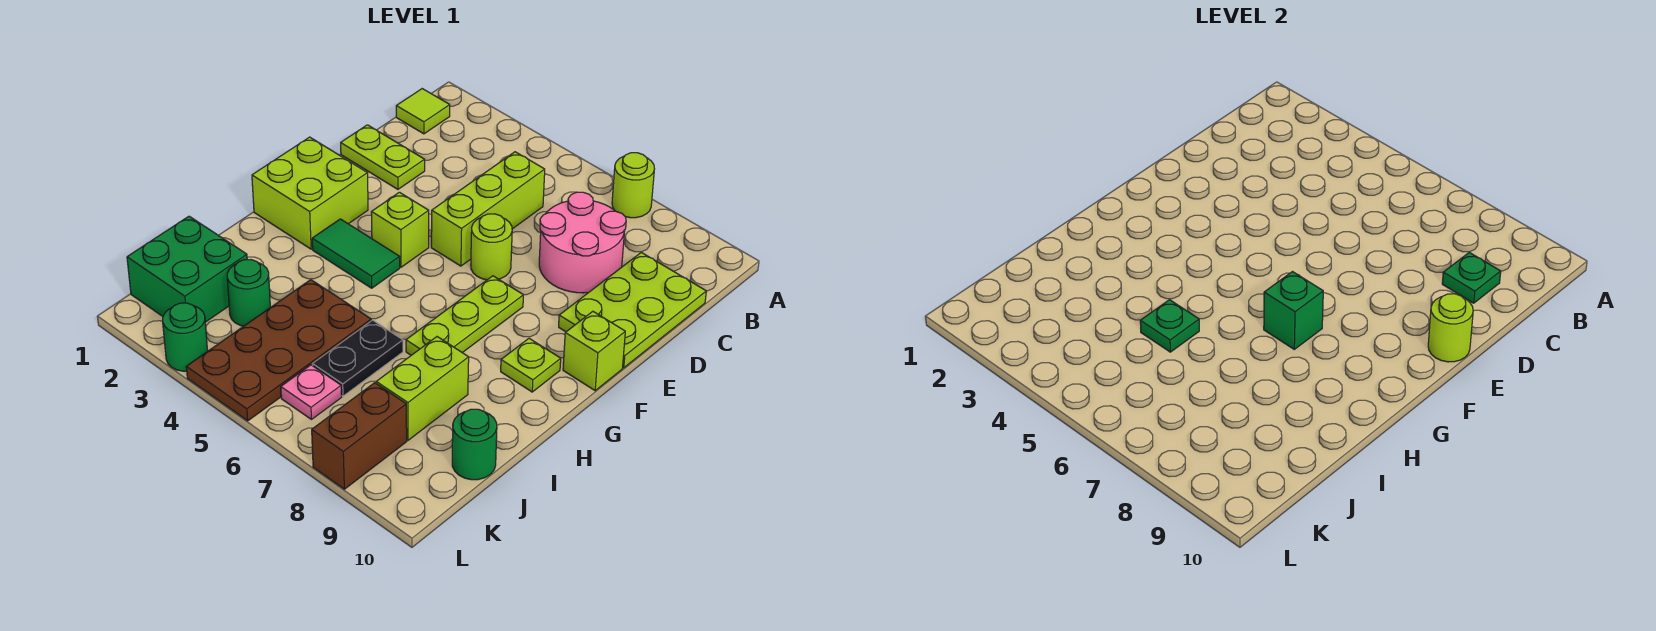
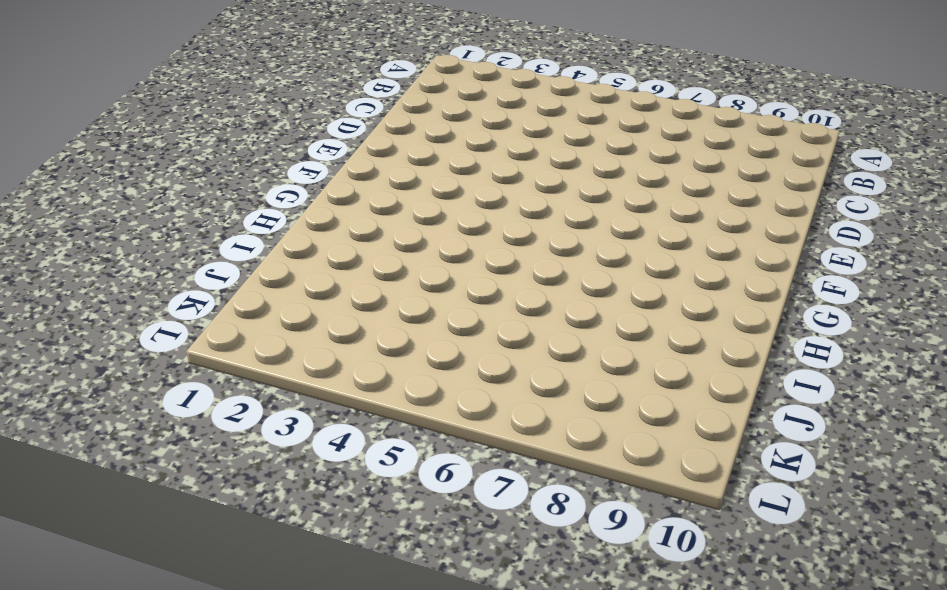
none -> lime round brick A7 level 1
none -> lime tile B1 level 1
none -> lime brick C5:E5 level 1

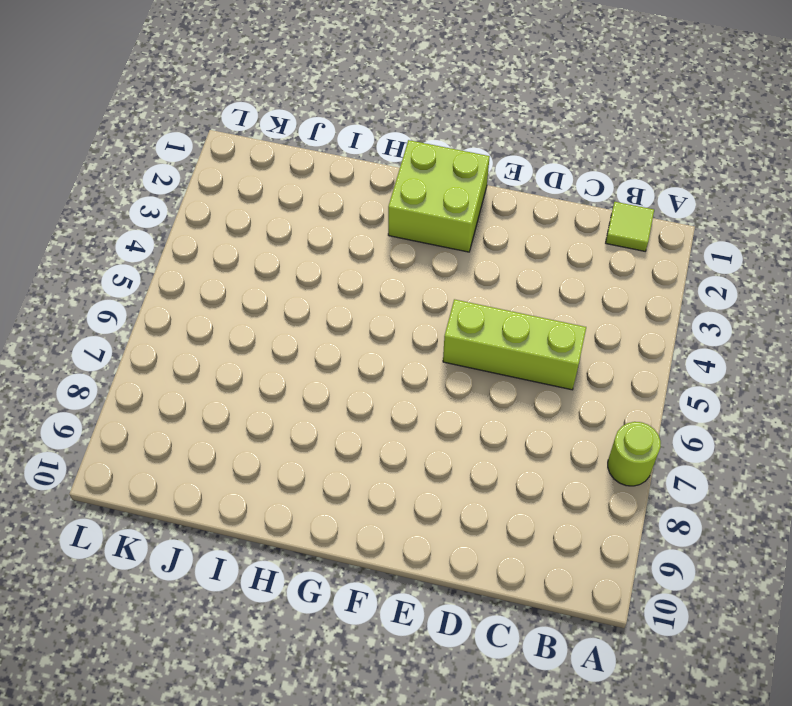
none -> pink round brick C7:D8 level 1
none -> lime plate C9:E10 level 1
none -> lime plate D1:D2 level 1

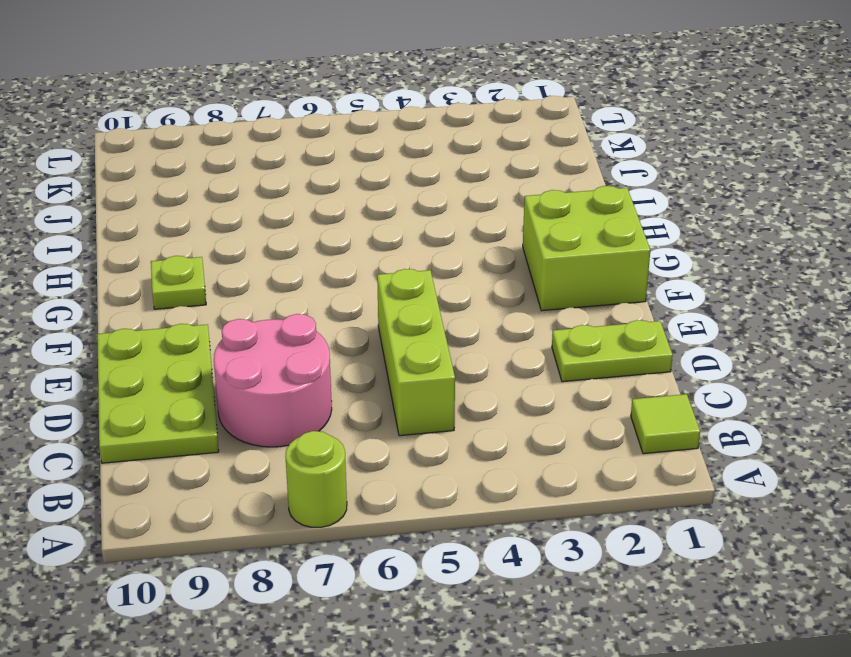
none -> lime round brick E6 level 1
none -> lime brick F4 level 1
none -> lime plate F7:H7 level 1

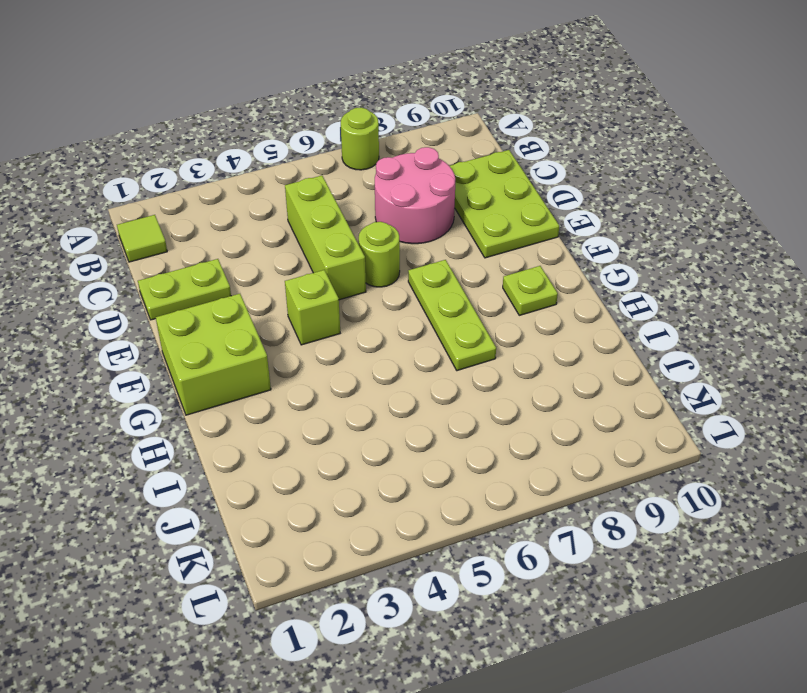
none -> lime brick F10 level 1
none -> green tile G3:G4 level 1
none -> brown plate I4:L5 level 1

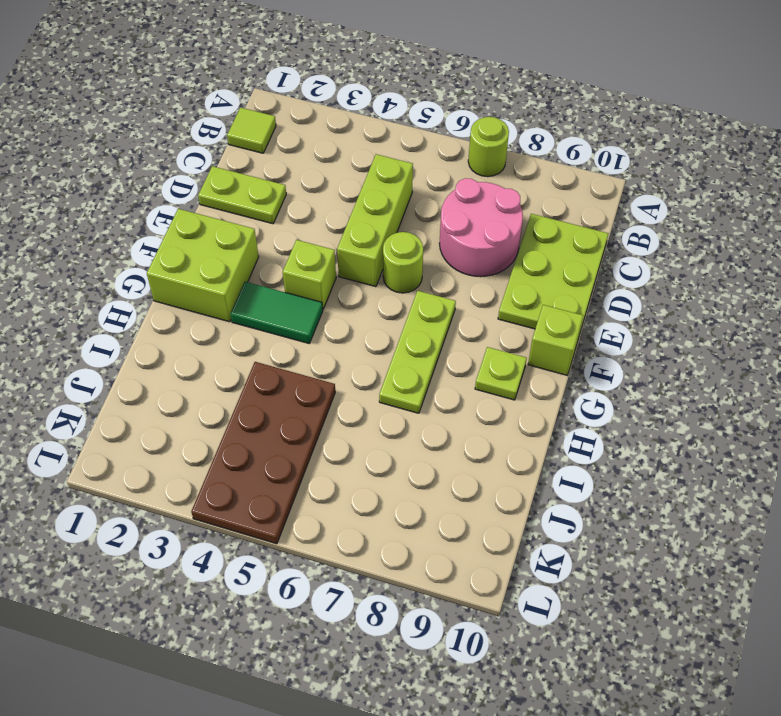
none -> black plate I6:J6 level 1
none -> lime brick I8:J8 level 1
none -> green brick J1:K2 level 1

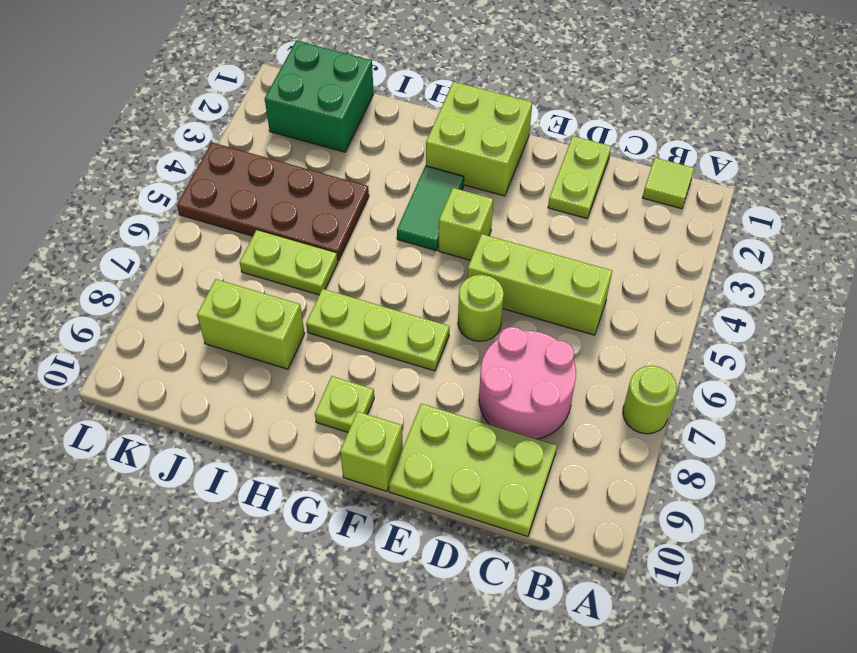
lime plate I6:J6 level 1 -> black plate I6:J6 level 1
none -> green round brick J3 level 1
none -> green round brick J10 level 1
none -> pink plate K6 level 1

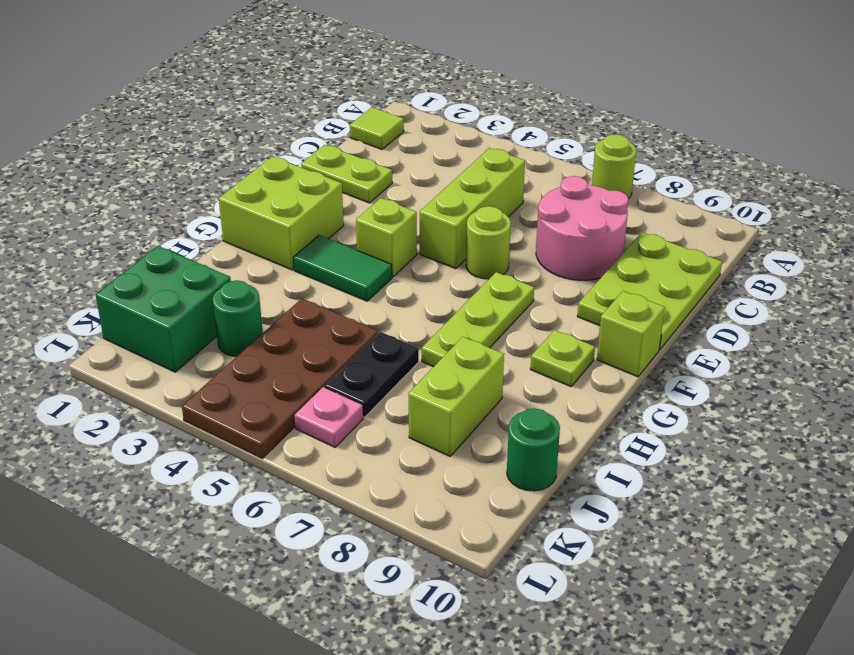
none -> brown brick K8:L8 level 1
none -> green round brick L3 level 1
none -> green plate C9 level 2

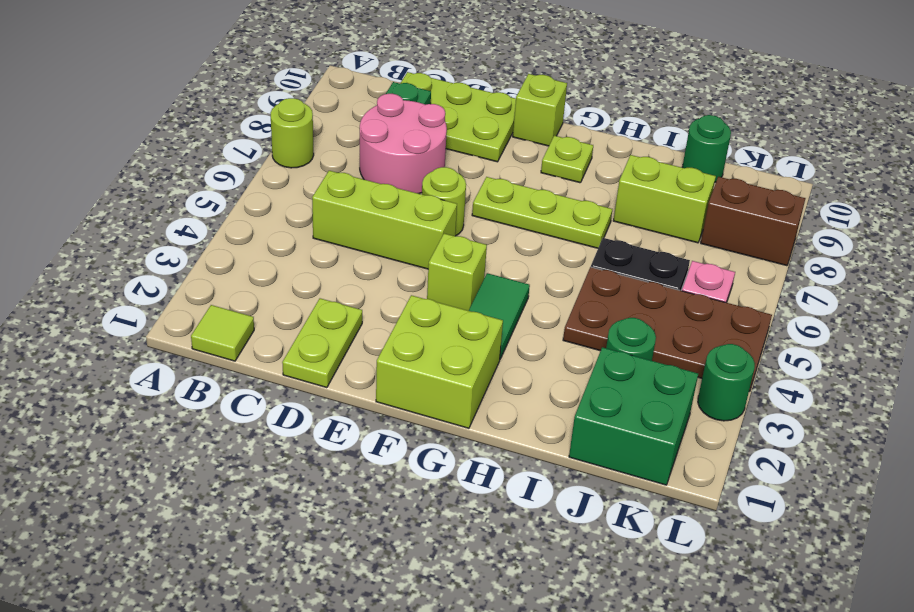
none -> lime round brick E10 level 2
none -> green brick G7 level 2
none -> green plate I5 level 2

